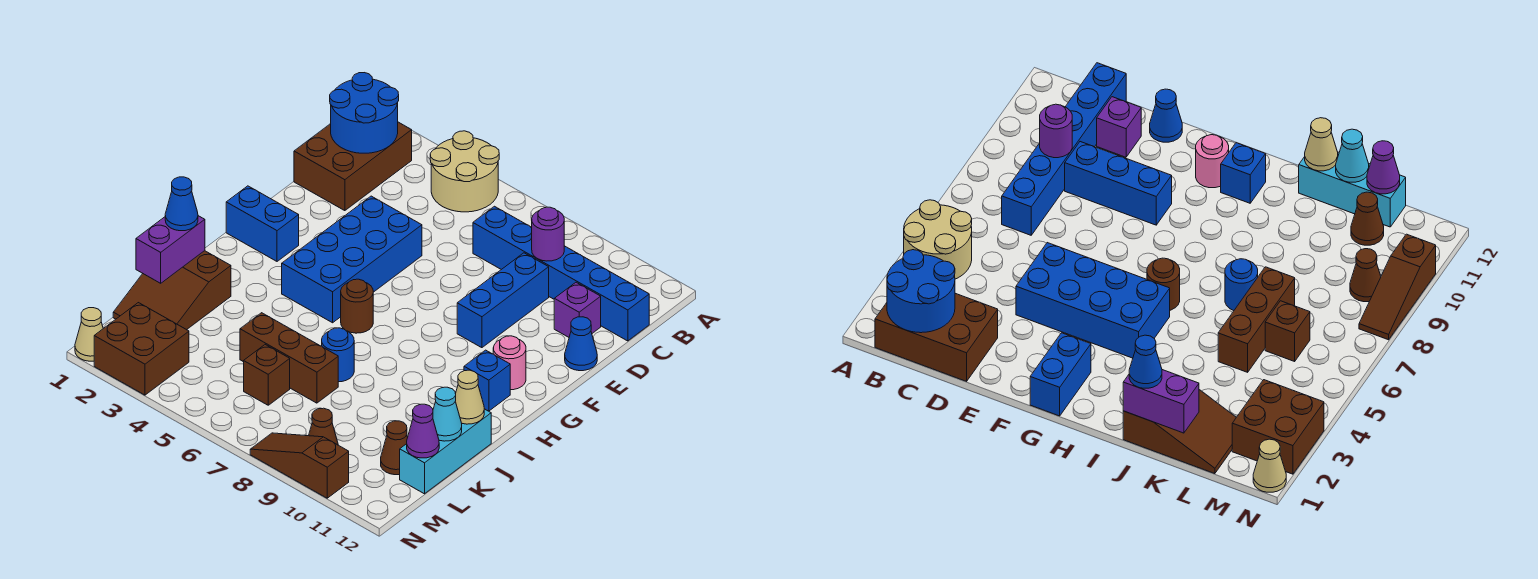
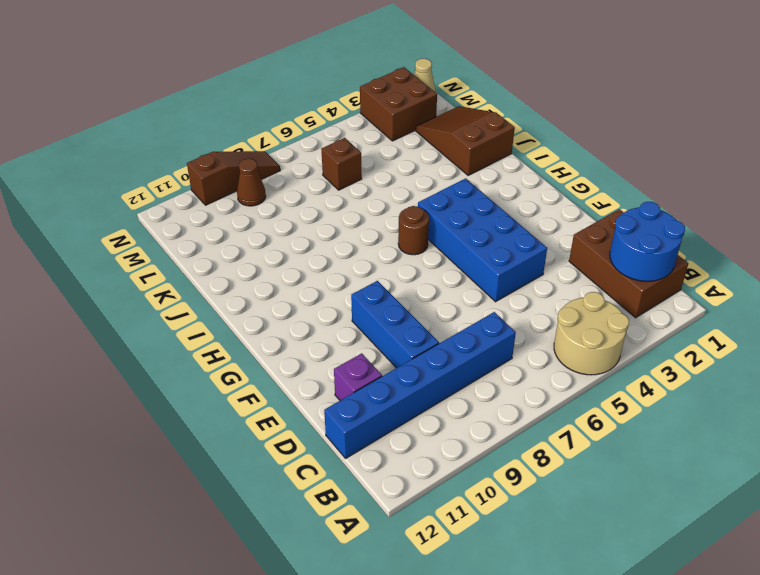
none -> blue cone E12 level 1
none -> blue brick G1:G2 level 1
none -> pink round brick G11 level 1

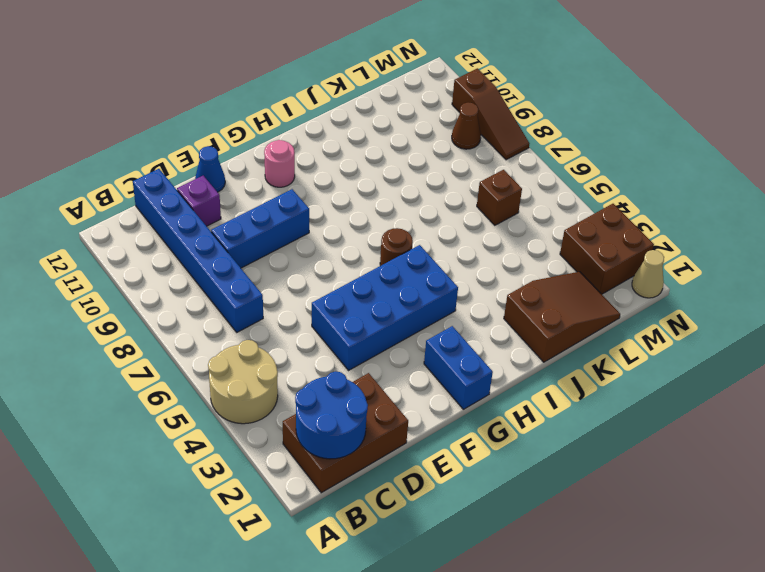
none -> blue brick H11 level 1
none -> blue round brick J7 level 1
none -> cyan brick J12:L12 level 1

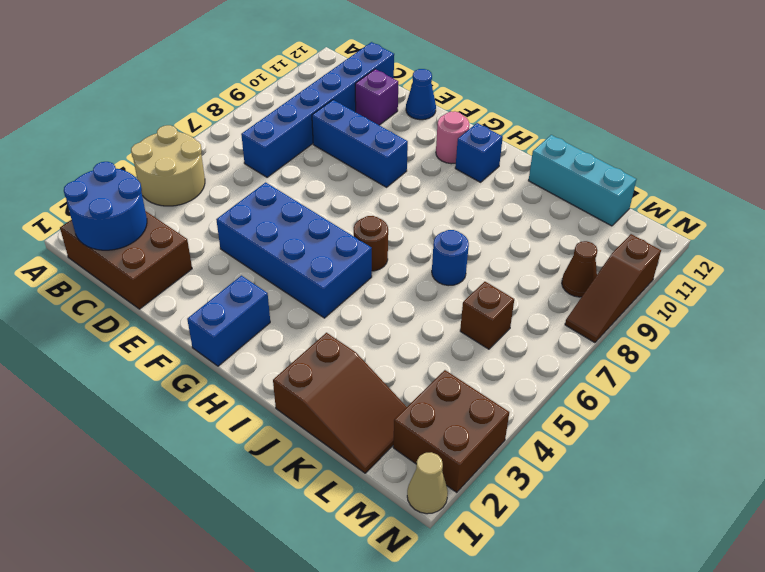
none -> brown brick K5:K7 level 1
none -> brown cone L11 level 1
none -> purple round brick C9 level 2

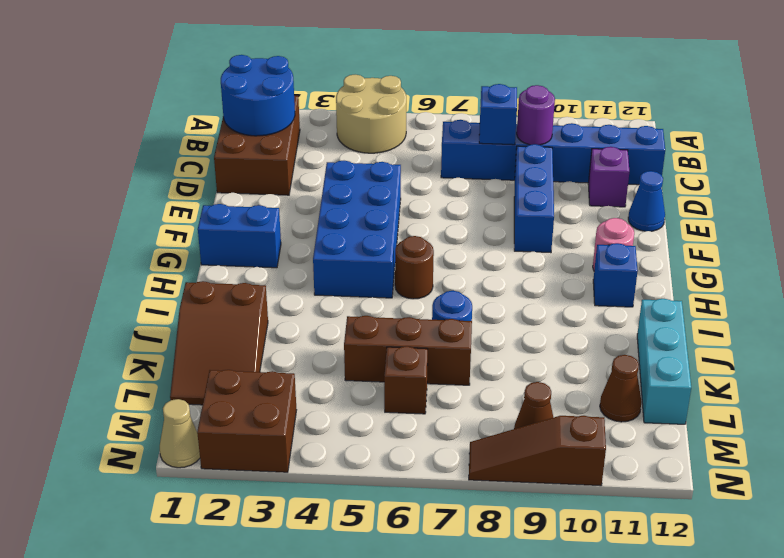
blue brick C8 level 2 -> none
none -> purple brick J1:K1 level 2
none -> tan cone J12 level 2
none -> cyan cone K12 level 2

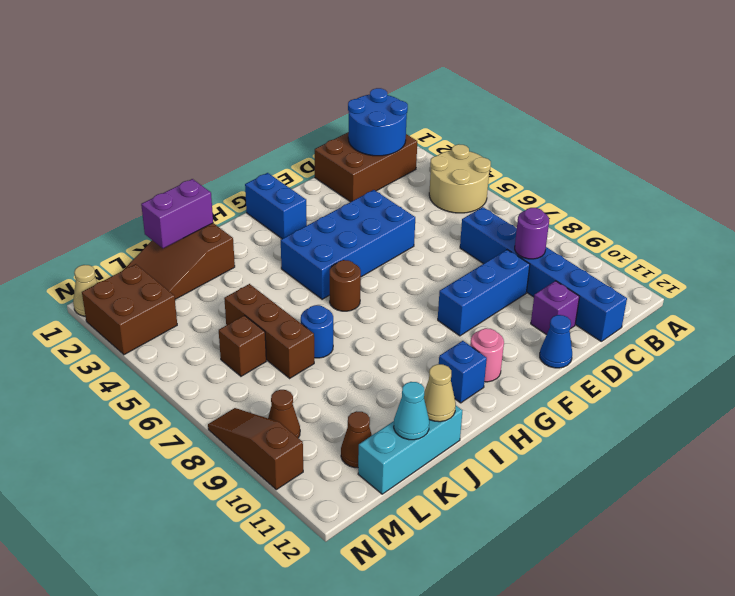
none -> purple cone L12 level 2
none -> blue cone J1 level 3

